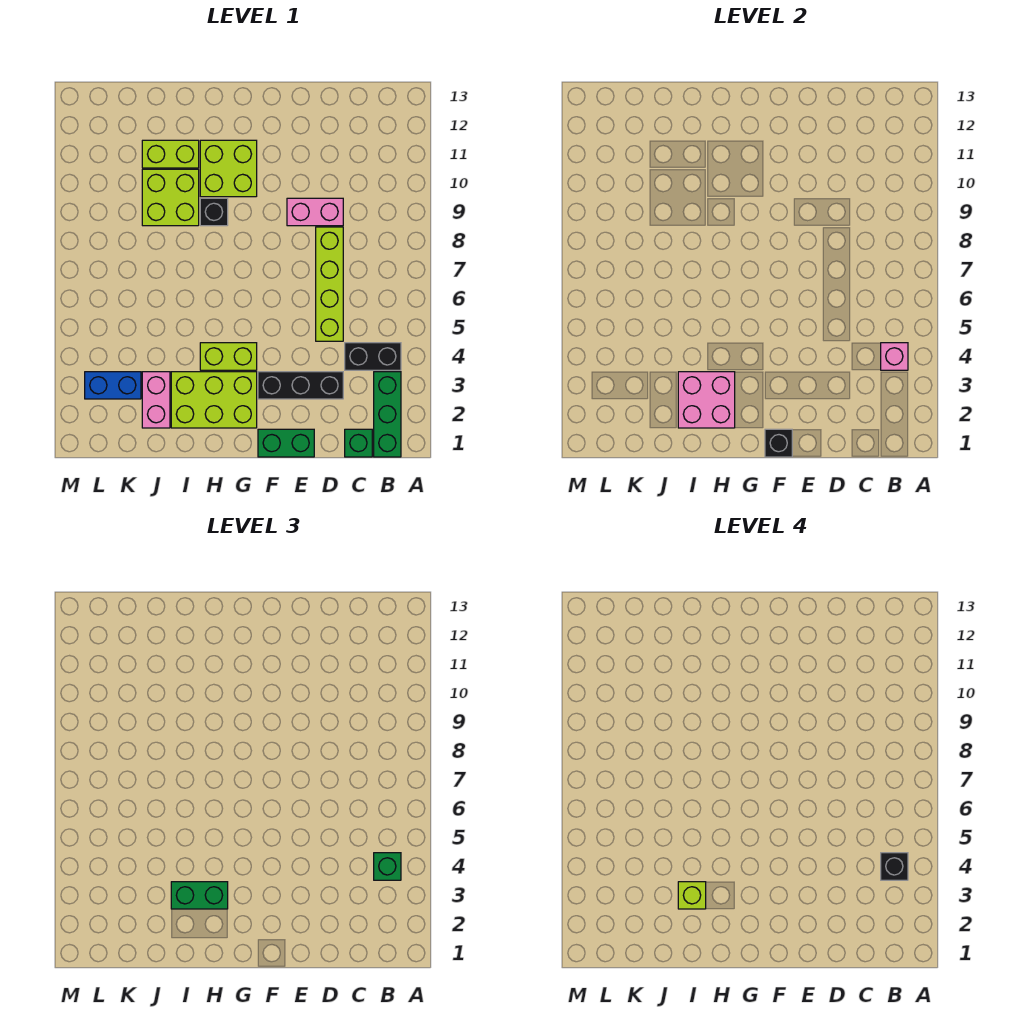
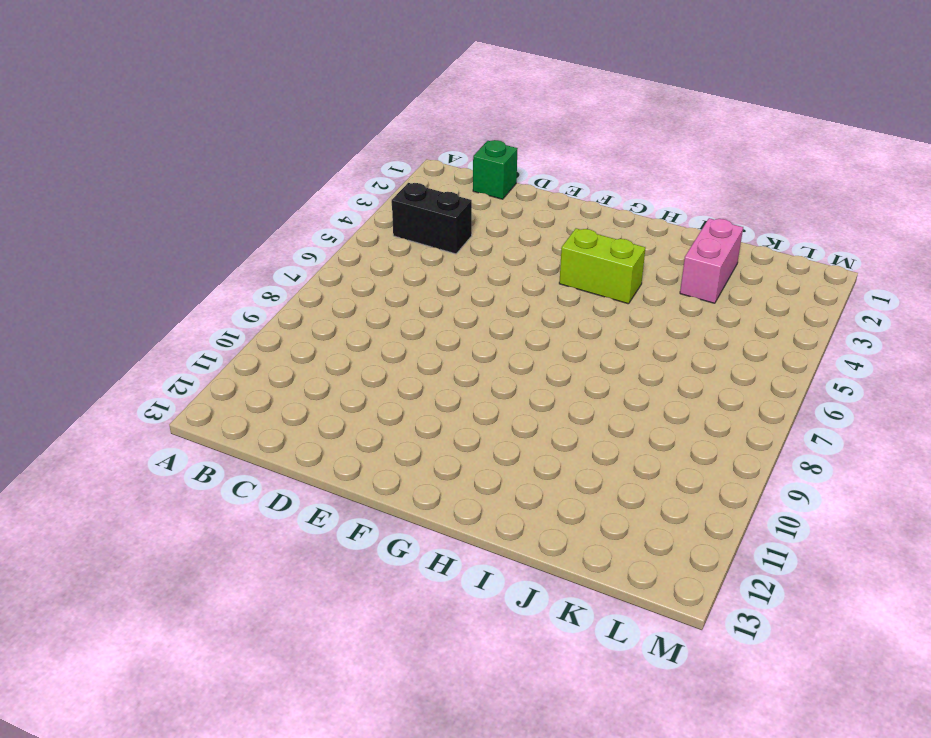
none -> green brick B1:B3 level 1
none -> black brick D3:F3 level 1
none -> lime brick D5:D8 level 1

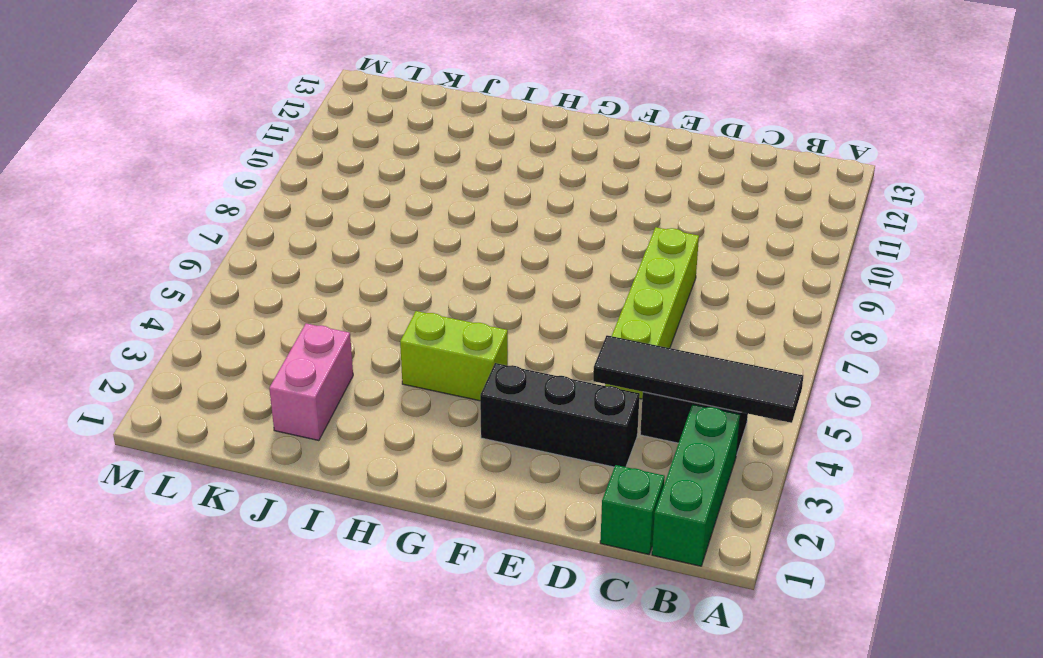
black tile A4:D4 level 2 -> pink brick B4 level 2
none -> pink brick D9:E9 level 1
none -> green brick E1:F1 level 1
none -> lime brick G2:I3 level 1

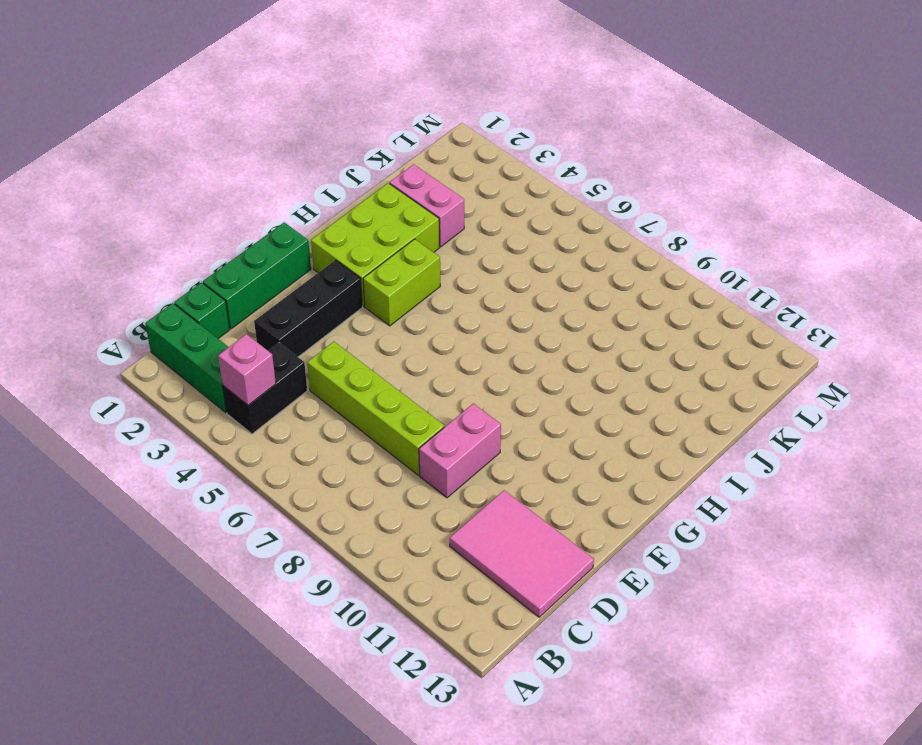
pink tile C11:D13 level 1 -> none
green brick D1:F1 level 1 -> green brick E1:F1 level 1
none -> lime brick G10:H11 level 1
none -> black brick H9 level 1
none -> lime brick I9:J10 level 1

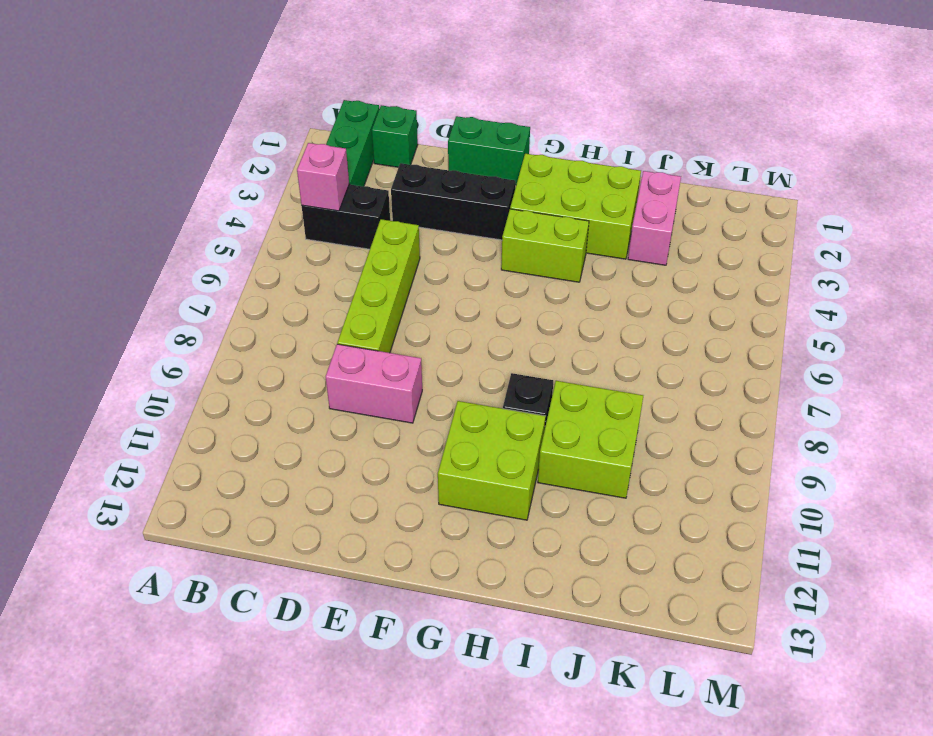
none -> lime brick I11:J11 level 1
none -> blue brick K3:L3 level 1
none -> black brick F1 level 2

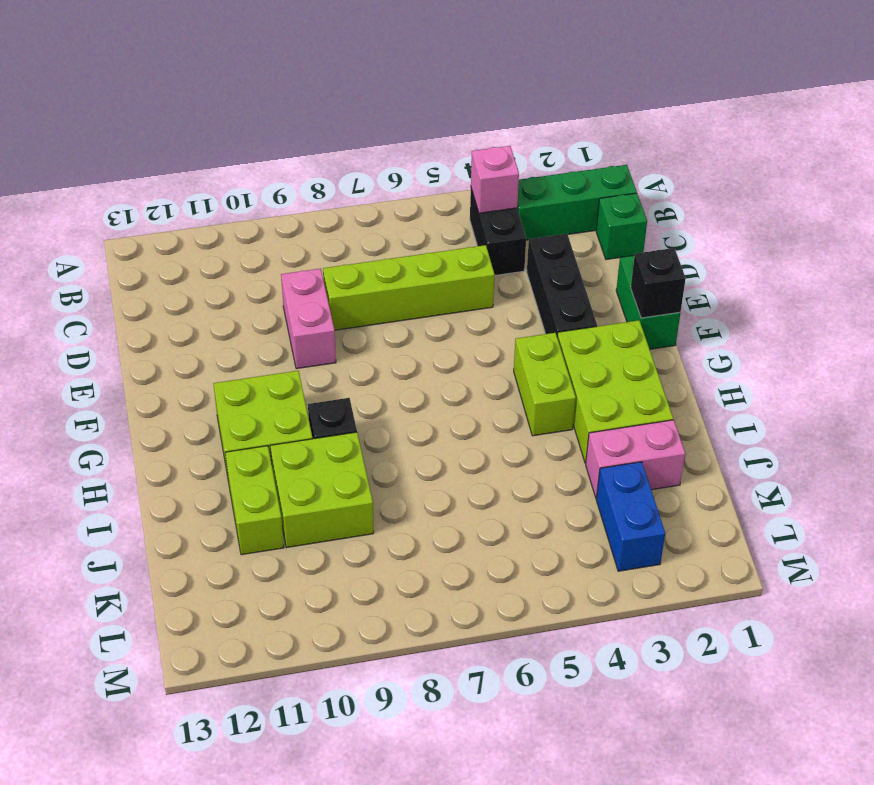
none -> pink brick H2:I3 level 2
none -> green brick B4 level 3
none -> green brick H3:I3 level 3

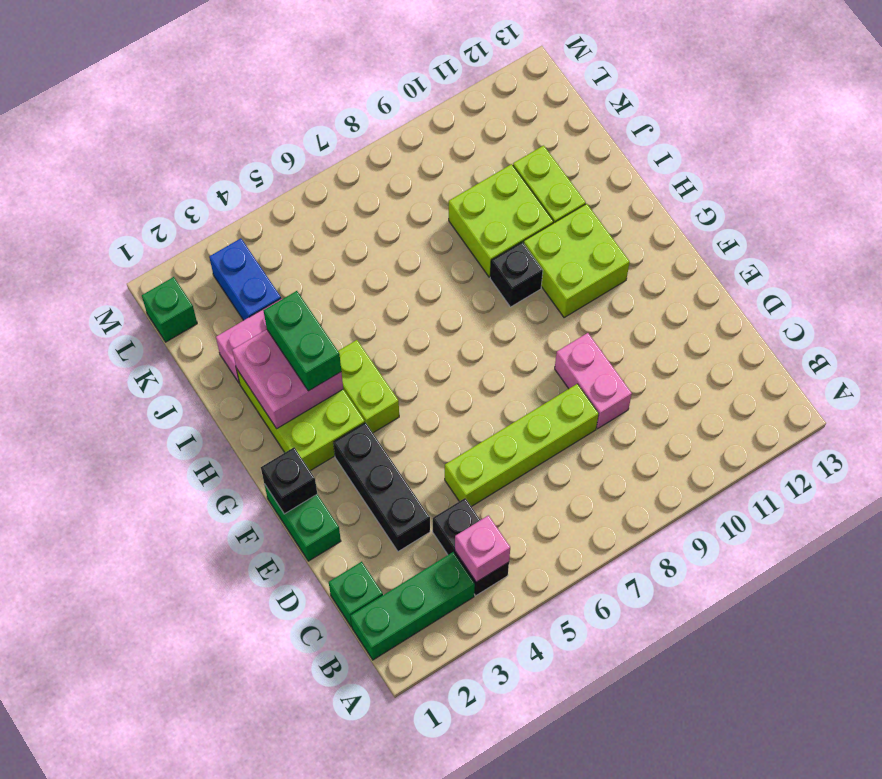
green brick L1 level 1 -> green brick B4 level 3
none -> black brick B4 level 4
none -> lime brick I3 level 4

